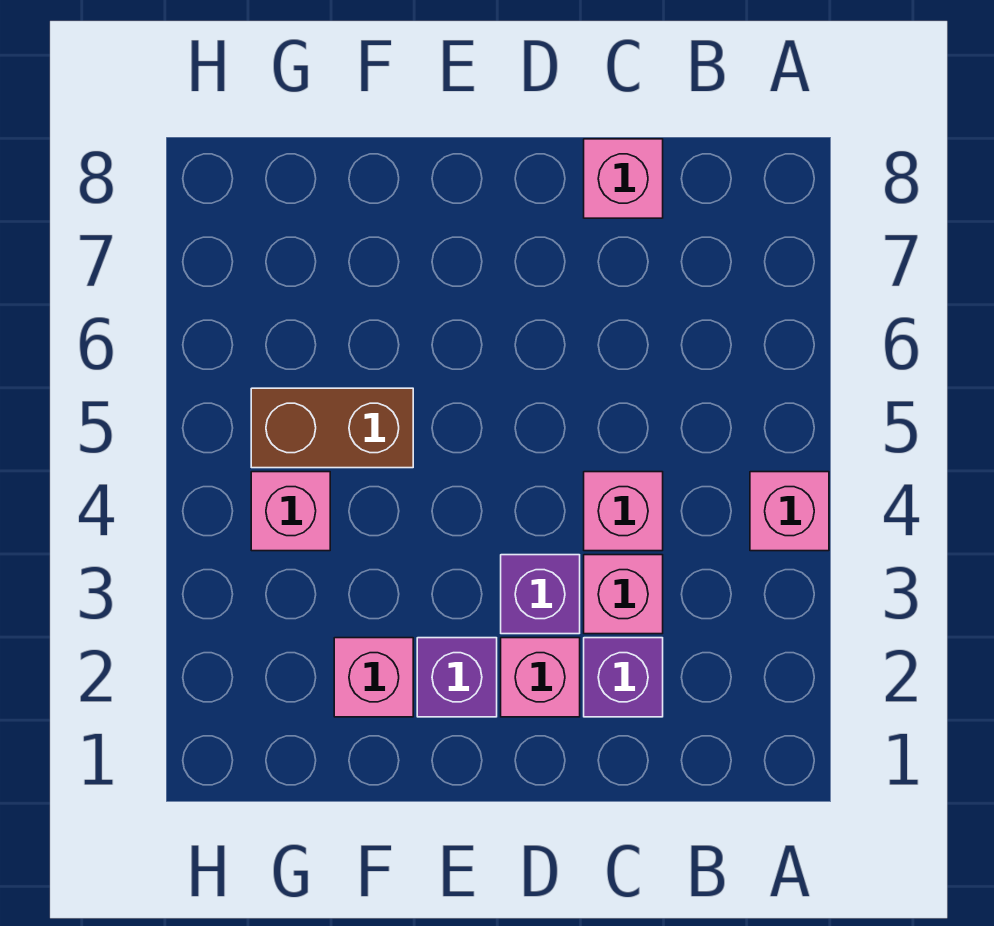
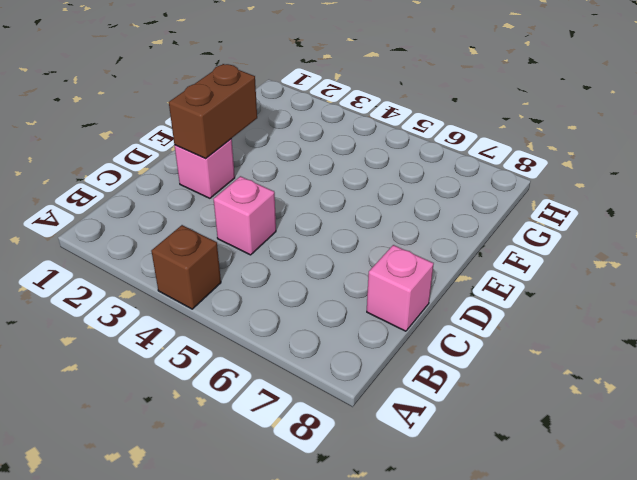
brown brick A4 level 1 -> pink brick A4 level 1
brown brick D2:E2 level 2 -> brown brick F5:G5 level 1
none -> purple brick C2 level 1
none -> pink brick C3 level 1

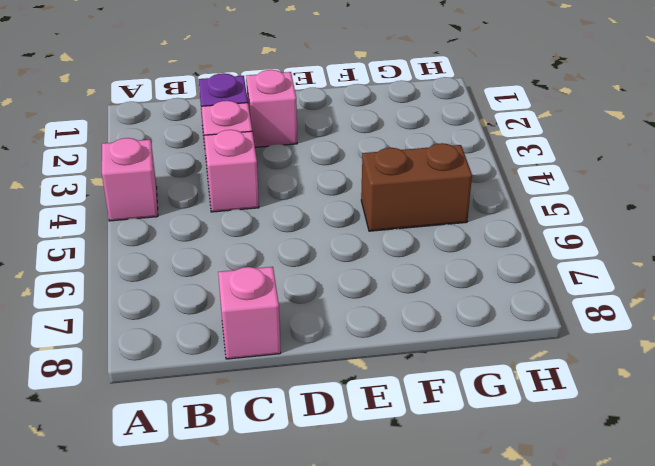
none -> purple brick D3 level 1
none -> purple brick E2 level 1

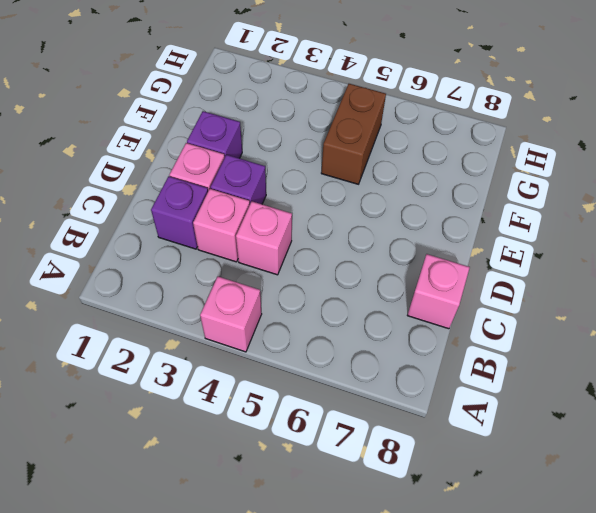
none -> pink brick F2 level 1
none -> pink brick G4 level 1

